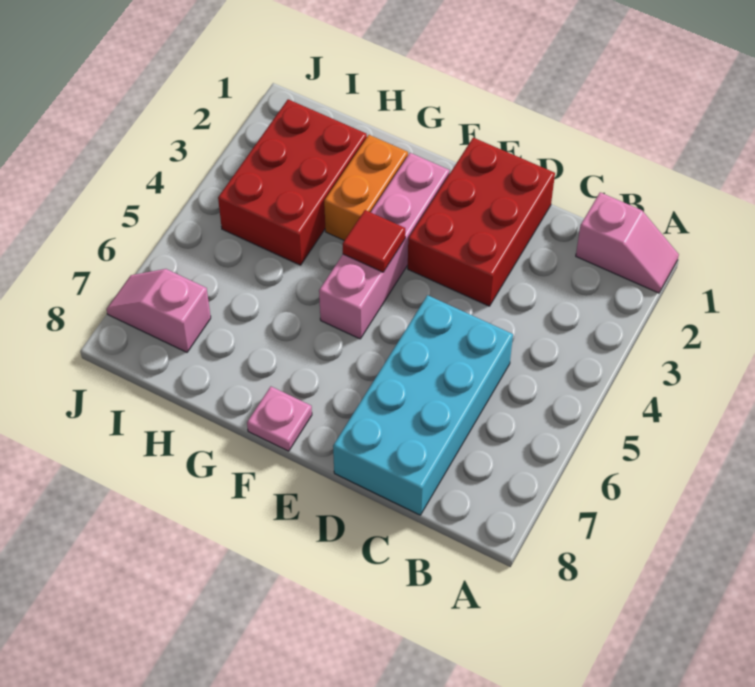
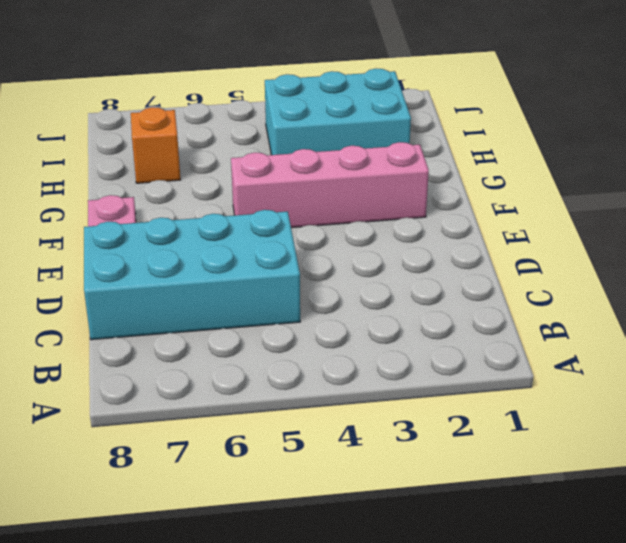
cyan brick H2:I4 level 1 -> red brick H2:I4 level 1
orange brick H7 level 1 -> none
none -> pink slope A1:B1 level 1 top B
none -> red brick D1:E3 level 1

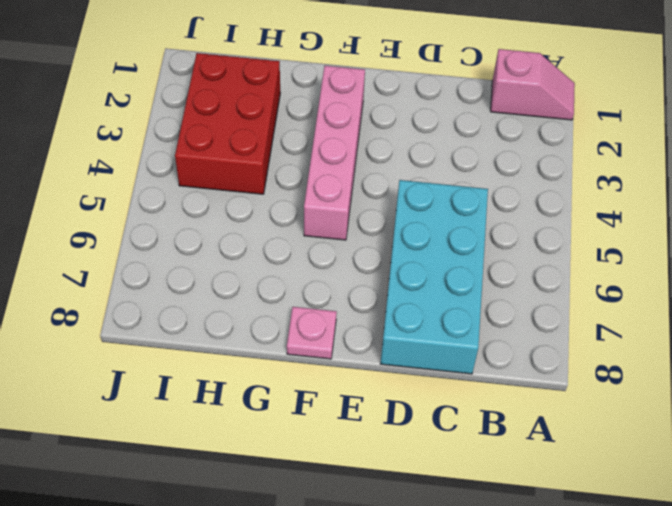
none -> red brick D1:E3 level 1
none -> orange brick G2:G3 level 1

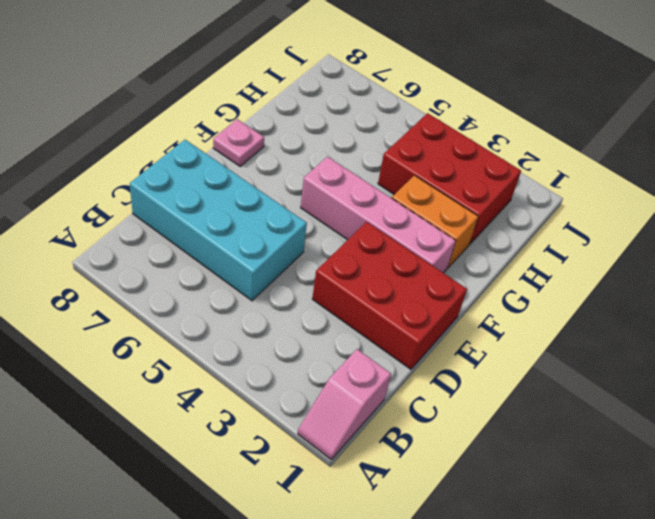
none -> pink slope I7:J7 level 1 top I
none -> red tile F4 level 2

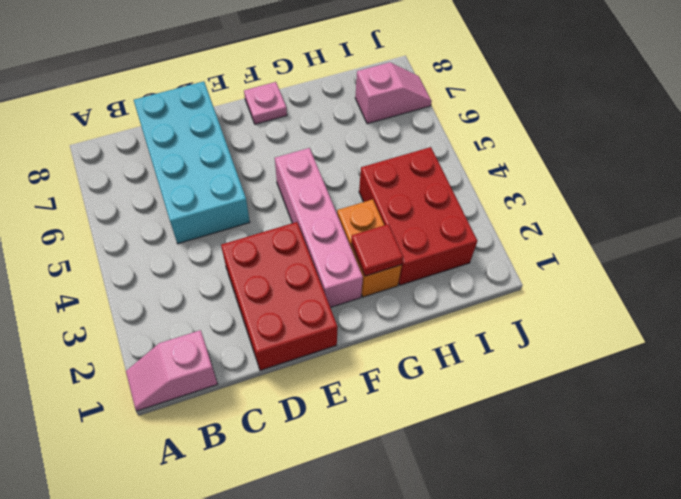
red tile G2 level 2 -> red tile F4 level 2

